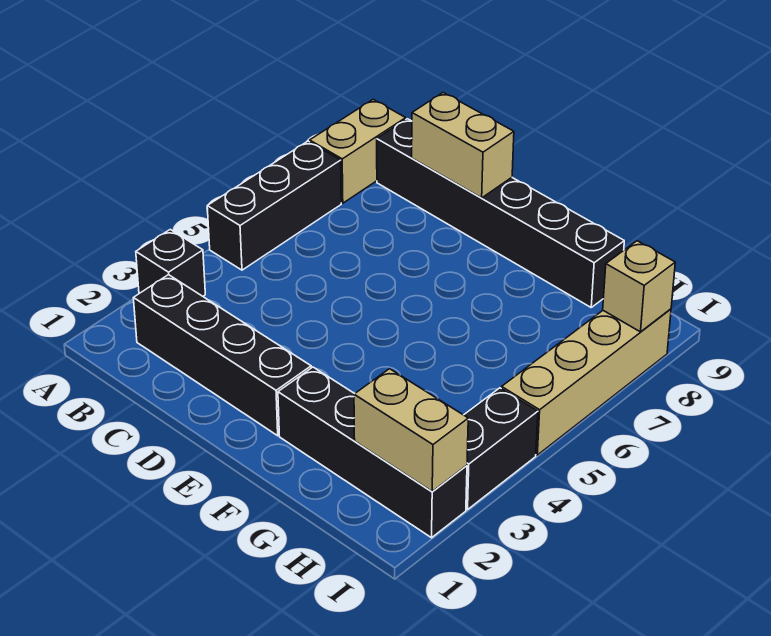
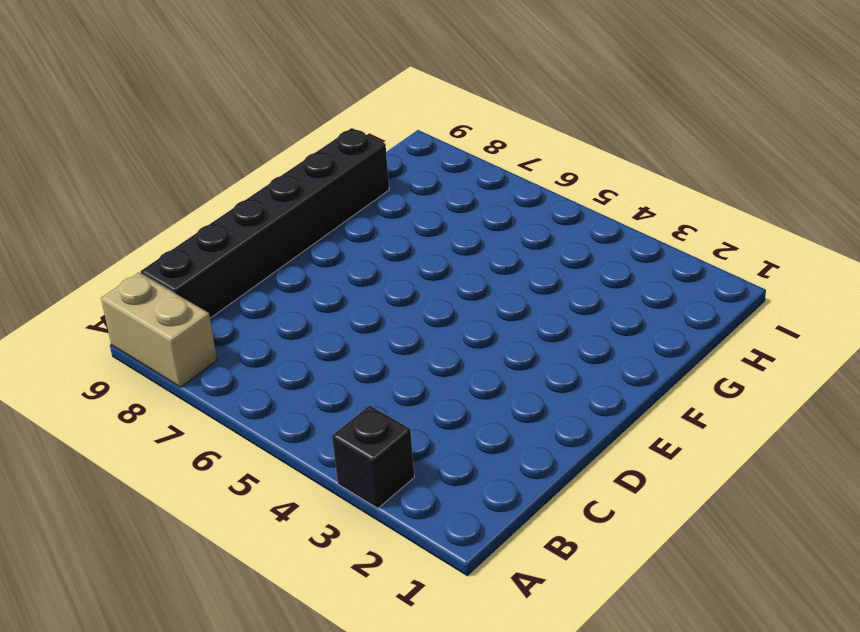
none -> black brick A5:A7 level 1
none -> black brick B2:E2 level 1

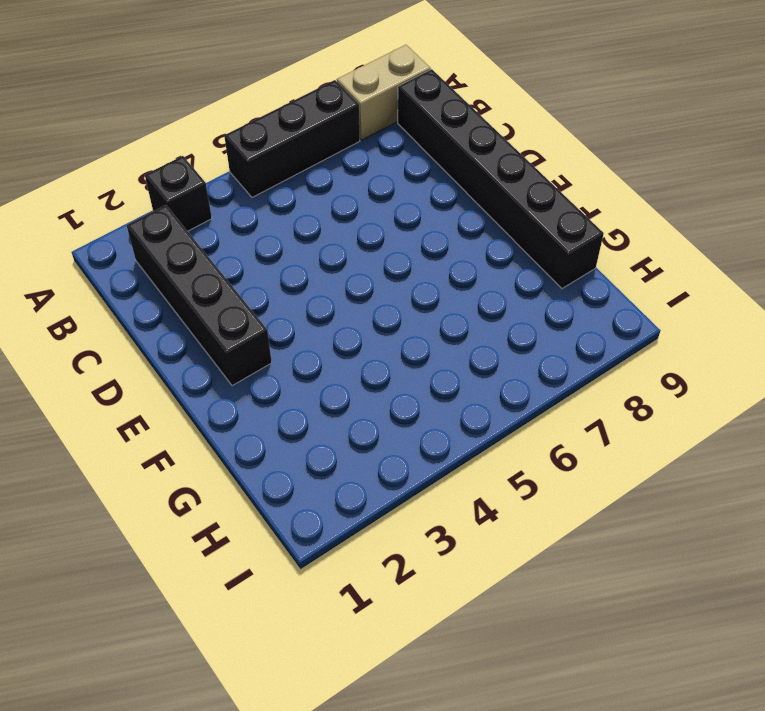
none -> black brick F2:I2 level 1
none -> black brick I3:I4 level 1

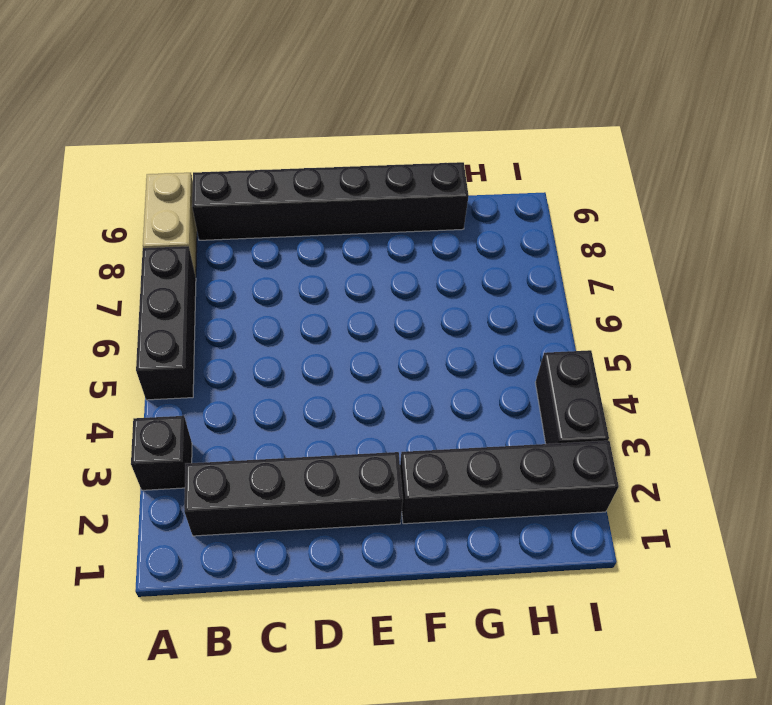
none -> tan brick I5:I8 level 1
none -> tan brick C9:D9 level 2

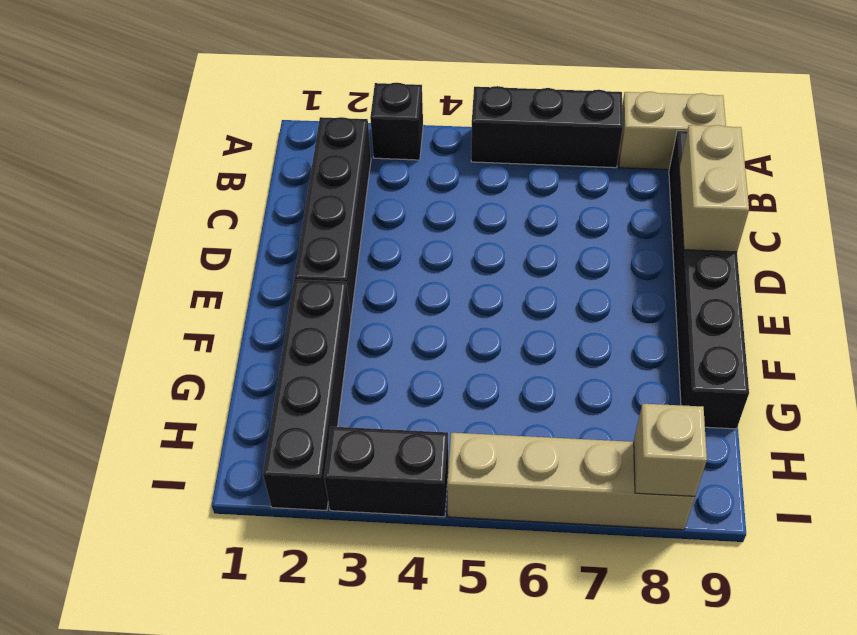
none -> tan brick H2:I2 level 2

